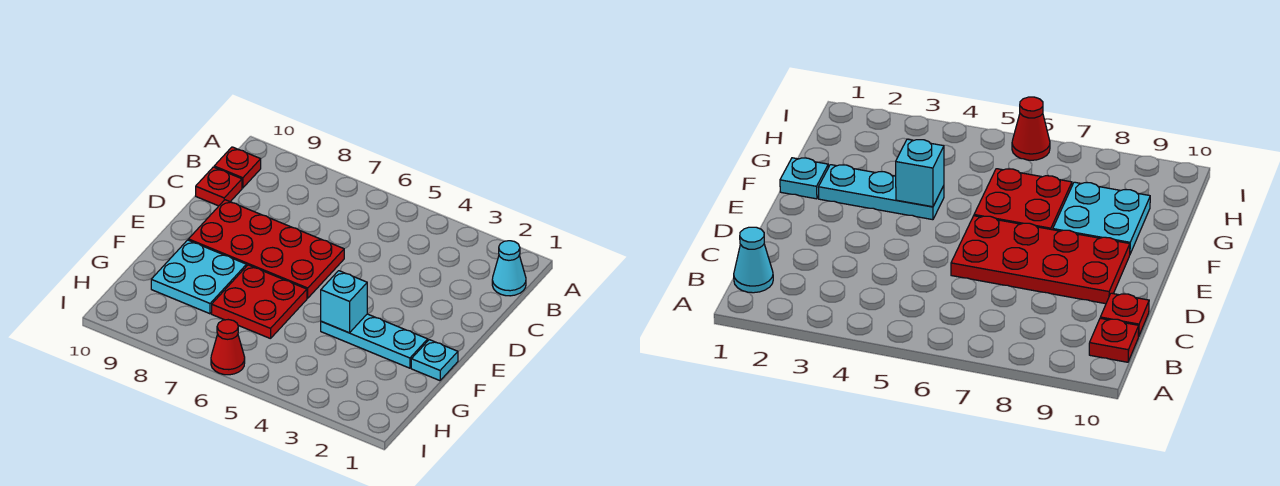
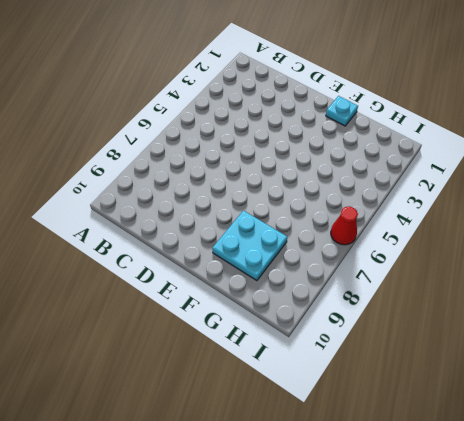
none -> cyan cone B1 level 1
none -> red plate B10 level 1

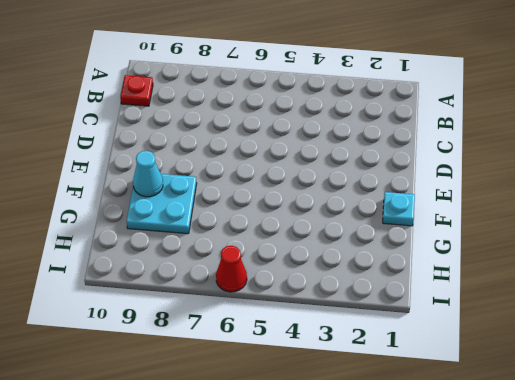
cyan cone F9 level 2 -> cyan cone B1 level 1
none -> red plate C10 level 1
none -> red plate D6:E9 level 1

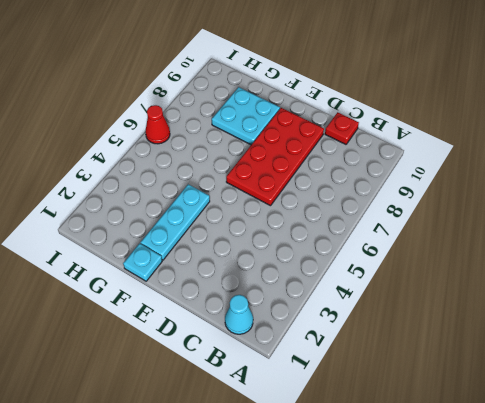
none -> red plate B10 level 1
none -> red plate F6:G7 level 1

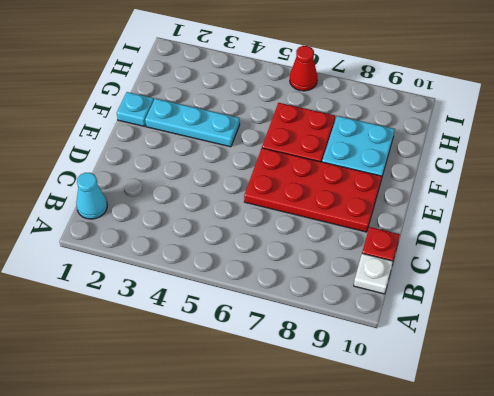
white plate B10 level 1 -> red plate B10 level 1
none -> cyan brick F4 level 2

